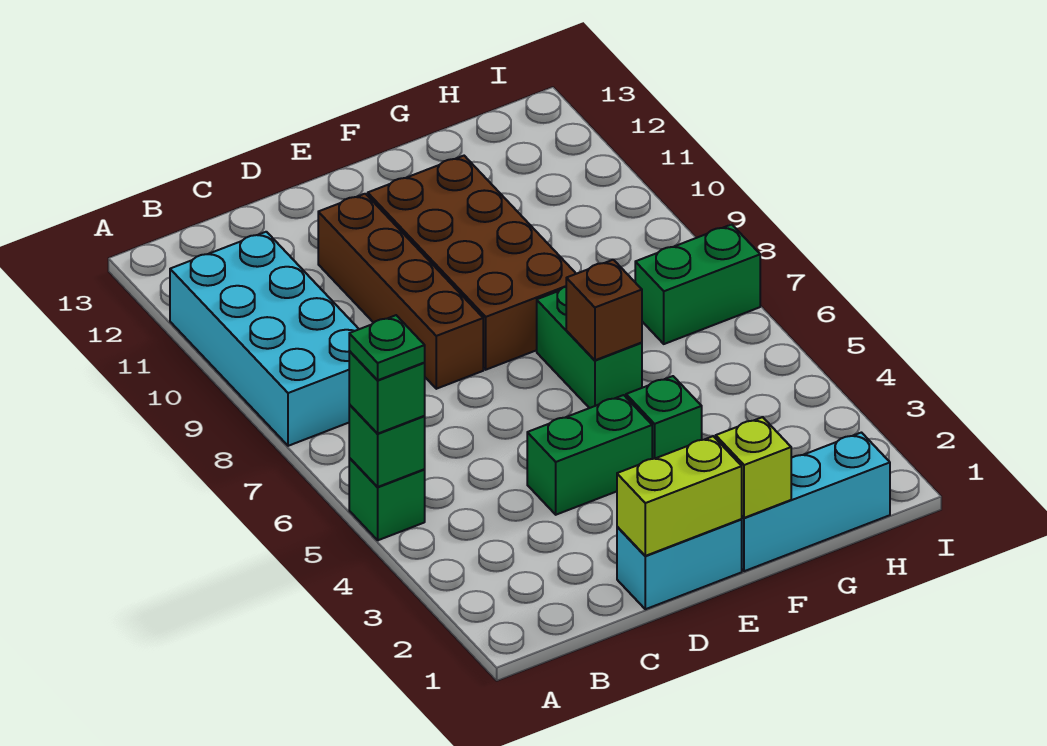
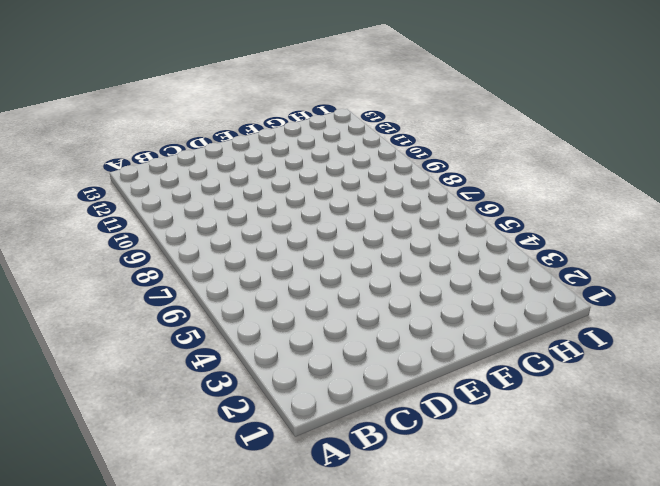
none -> green brick A5 level 1
none -> cyan brick A8:B11 level 1
none -> cyan brick D1:E1 level 1

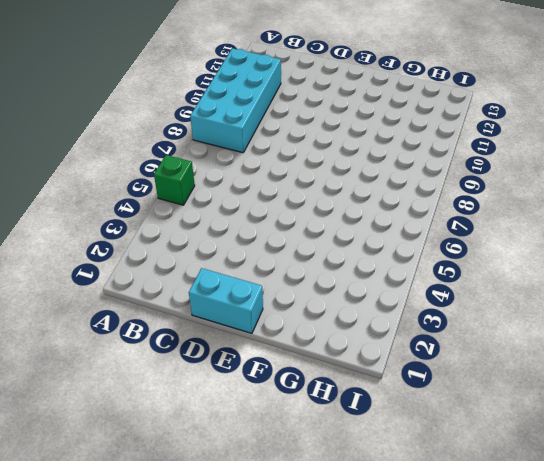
none -> green brick D4:E4 level 1
none -> brown brick D8:D11 level 1
none -> brown brick E8:F11 level 1

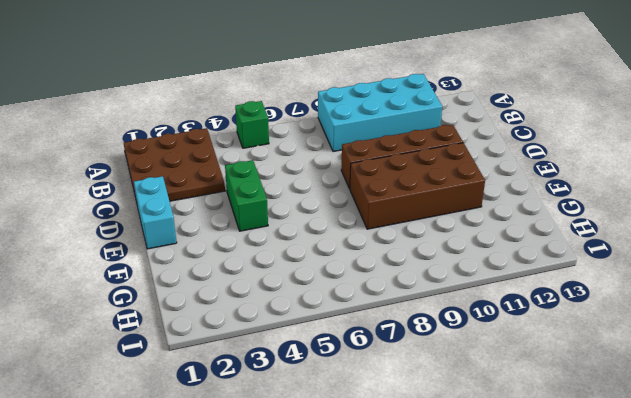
brown plate A1:C3 level 1 -> none
none -> cyan brick F1:H1 level 1
none -> green brick F4 level 1
none -> green brick F6:F7 level 1

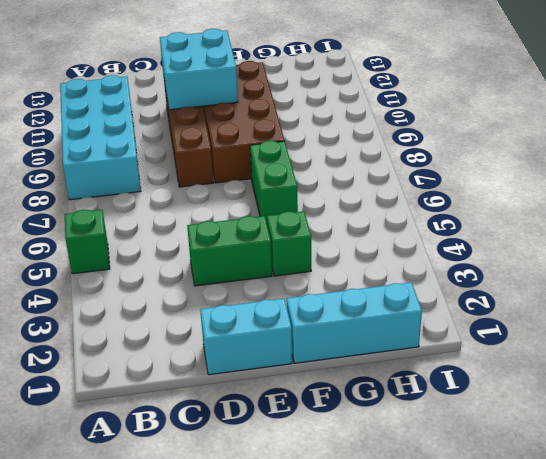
cyan brick D10:E11 level 2 -> none
none -> green brick H7:I7 level 1
none -> green brick A5 level 2
none -> lime brick D1:E1 level 2

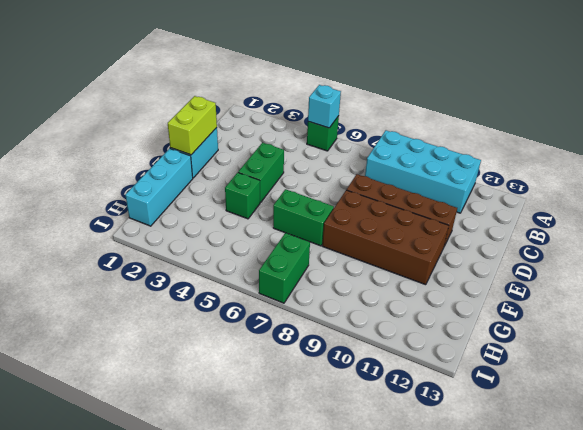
cyan brick A5 level 2 -> green brick A5 level 2
none -> lime brick F1 level 2
none -> brown brick F6 level 2
none -> green brick A5 level 3

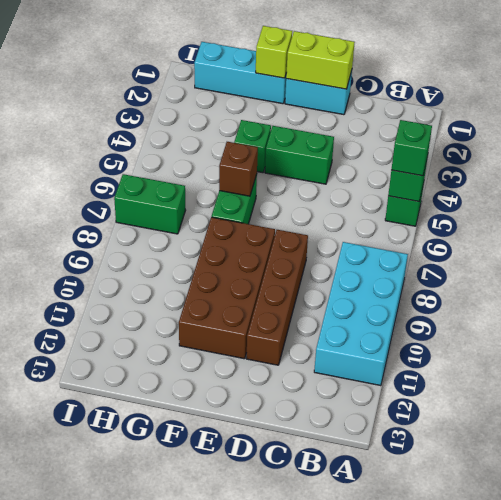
none -> green plate A5 level 4

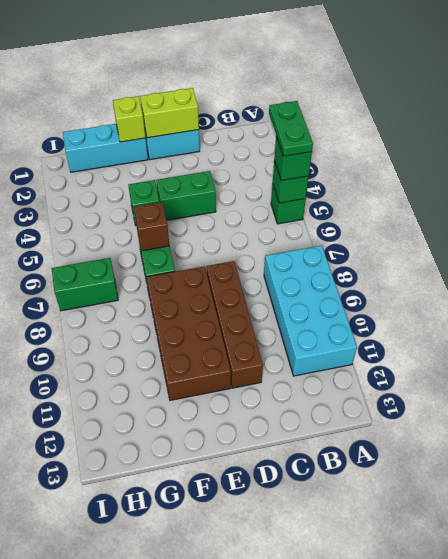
green plate A4:A5 level 4 -> green plate A5 level 4

